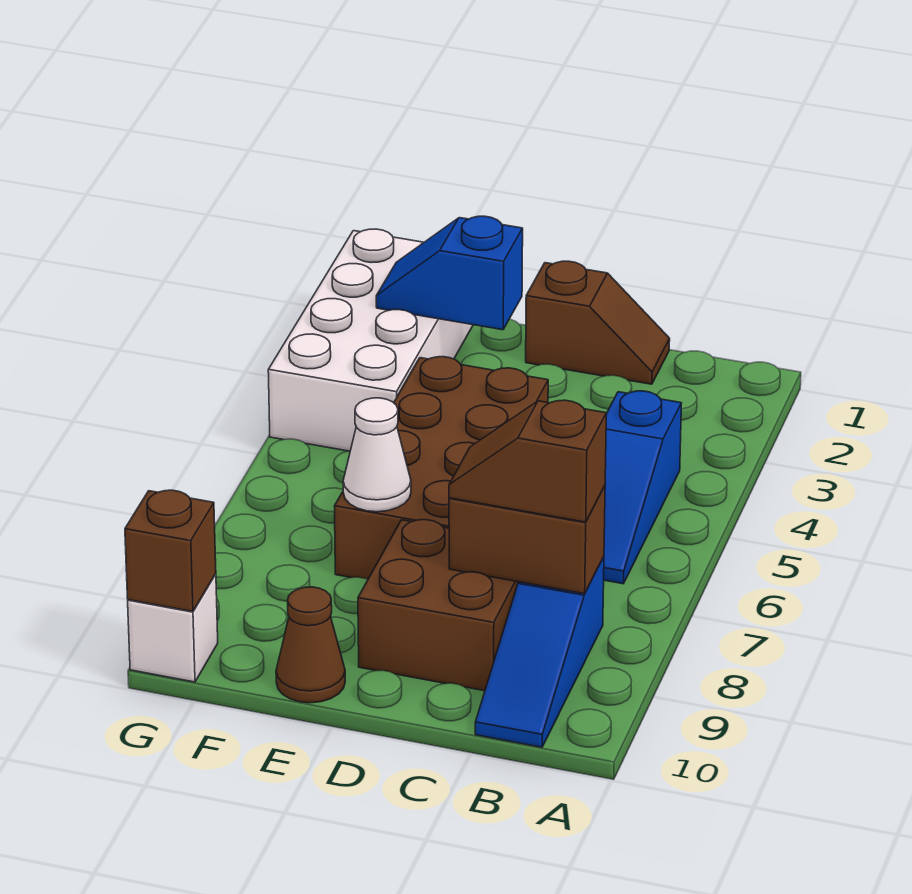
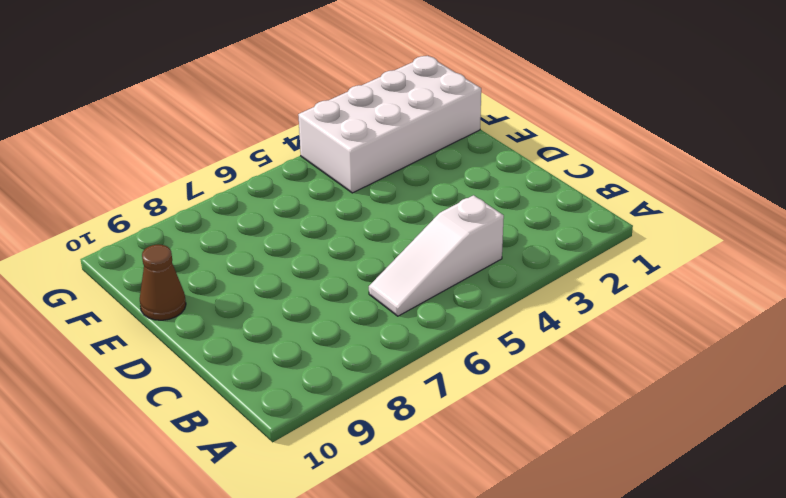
white slope B4:B6 level 1 top 4 -> blue slope B4:B6 level 1 top 4
none -> blue slope B8:B10 level 1 top 8
none -> brown slope C1:D1 level 1 top D
none -> brown brick C8:D9 level 1

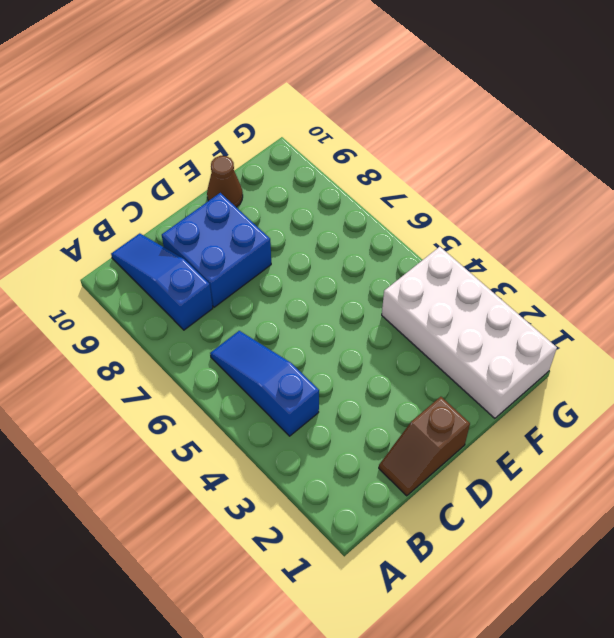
blue brick C8:D9 level 1 -> brown brick C8:D9 level 1
none -> brown brick D4:E7 level 1
none -> white brick G10 level 1
none -> brown brick B8:C8 level 2

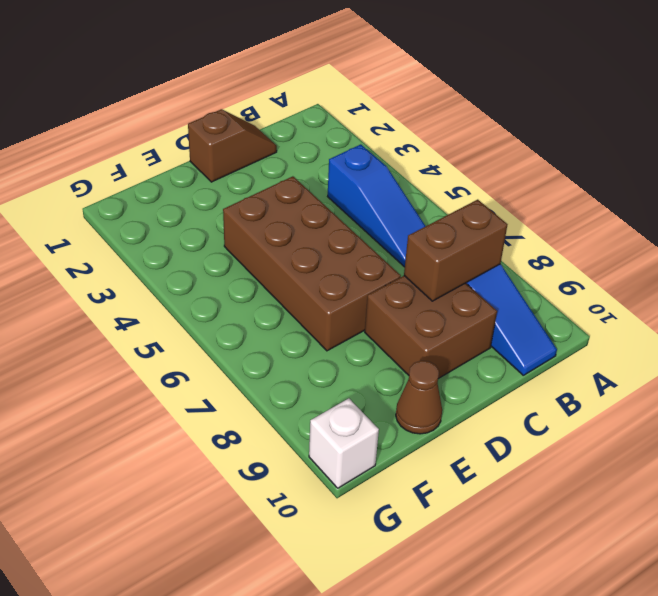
none -> white brick F1:G4 level 1
none -> blue slope E2:F2 level 2 top E
none -> white cone E7 level 2

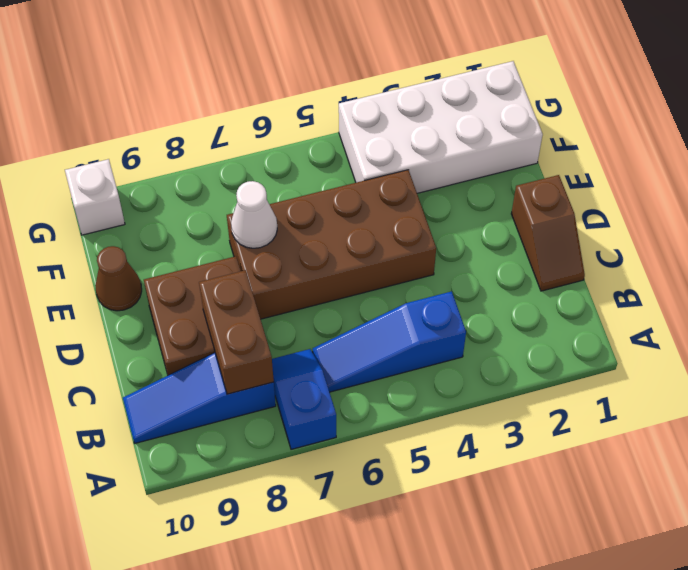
blue slope A7:B7 level 1 top A -> blue slope E2:F2 level 2 top E
none -> brown brick G10 level 2
none -> brown slope B8:C8 level 3 top B

